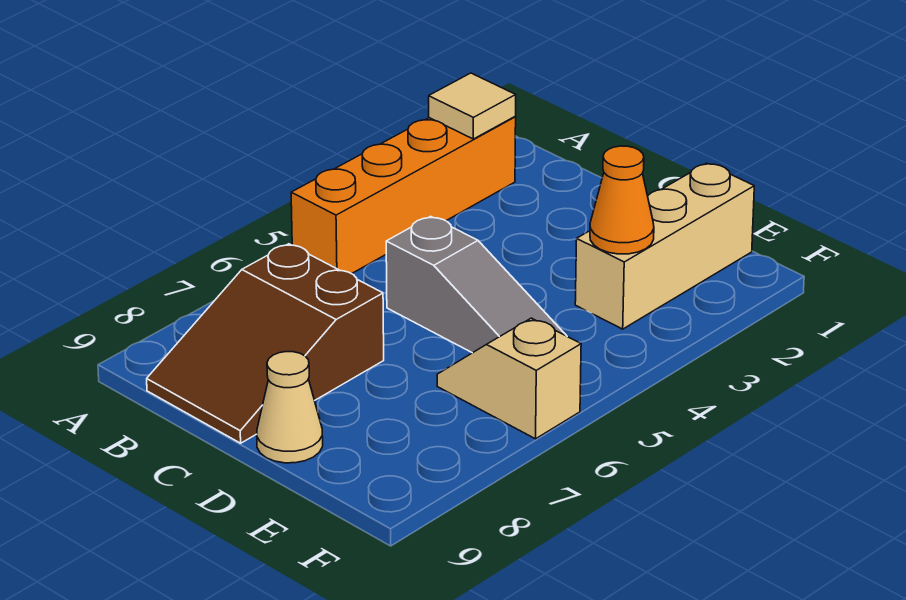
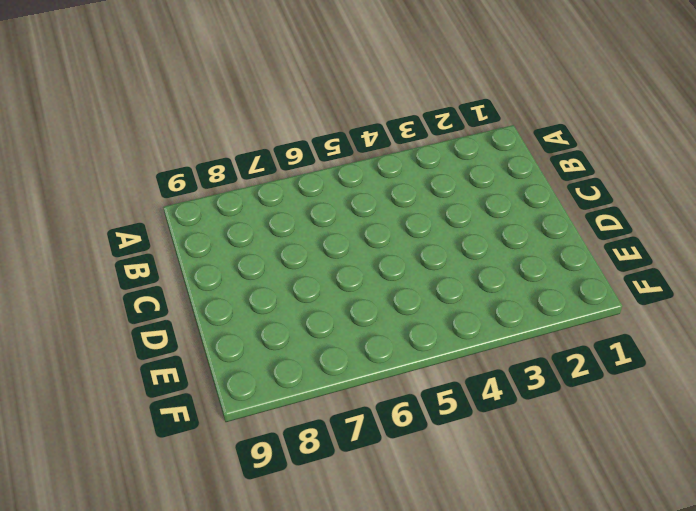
none -> orange brick A2:A5 level 1
none -> brown slope B7:C9 level 1 top 7

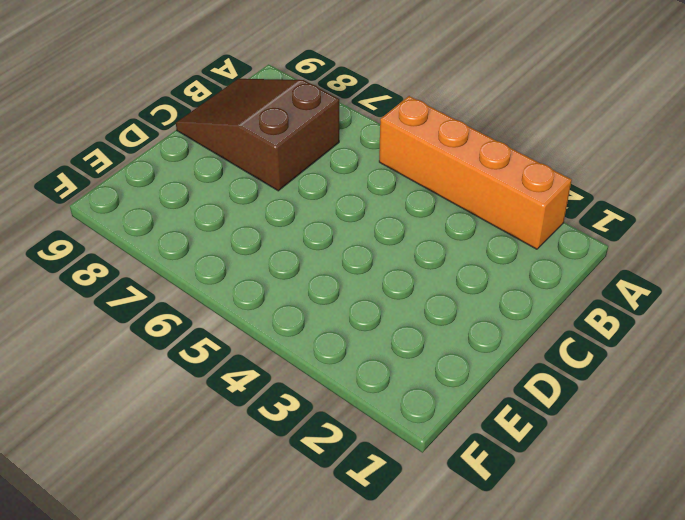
none -> grey slope C5:E5 level 1 top C
none -> tan cone D9 level 1

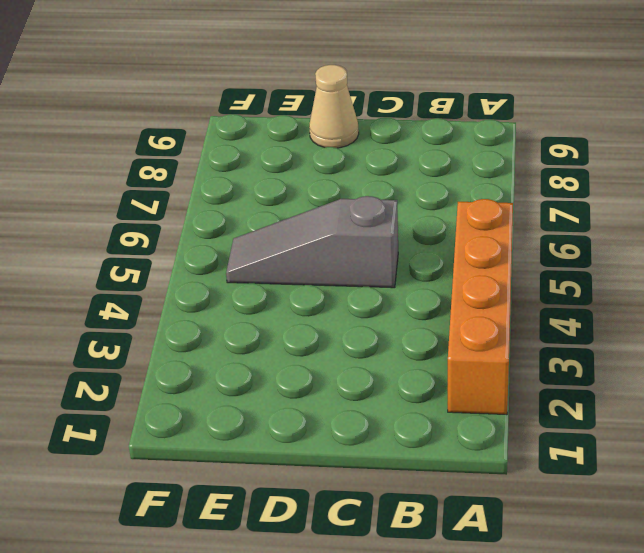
none -> brown slope B7:C9 level 1 top 7
none -> tan brick E1:E3 level 1

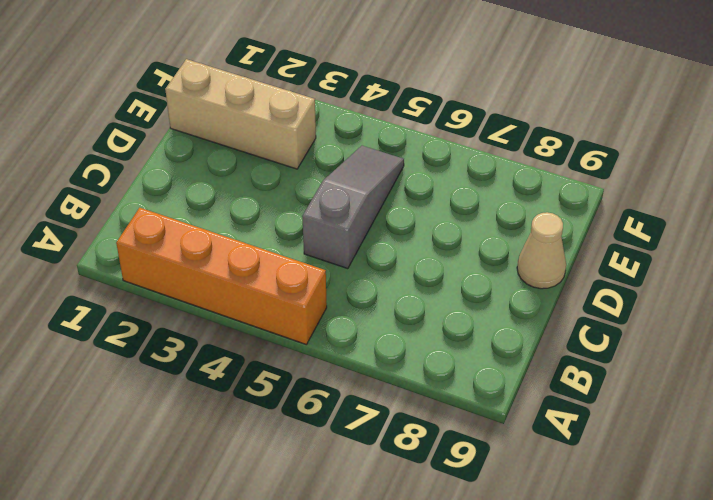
none -> brown slope B7:C9 level 1 top 7
none -> tan slope E6:F6 level 1 top F

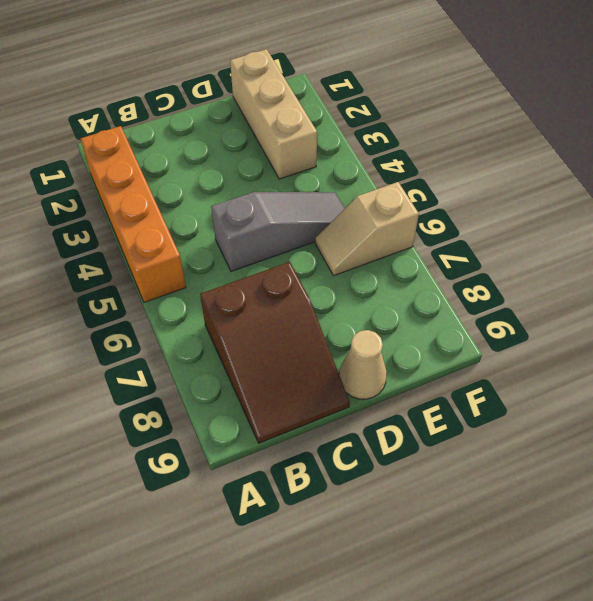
none -> tan tile A2 level 2
none -> orange cone E3 level 2

